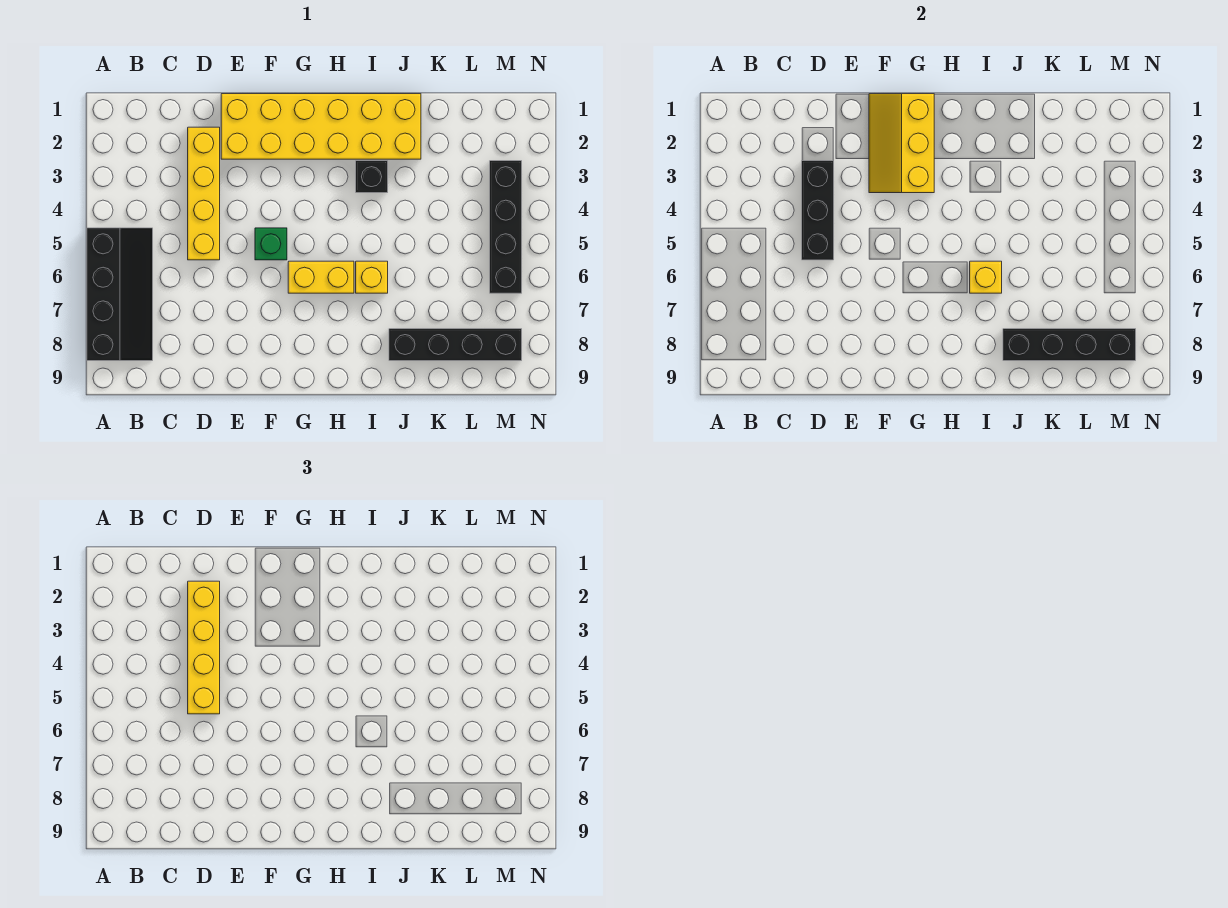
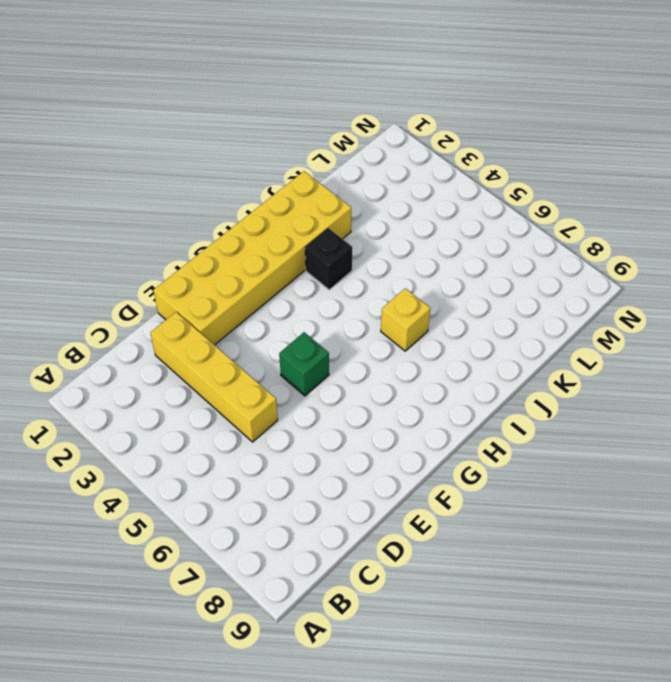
none -> black slope A5:B8 level 1 top A
none -> yellow brick G6:H6 level 1
none -> black brick J8:M8 level 1

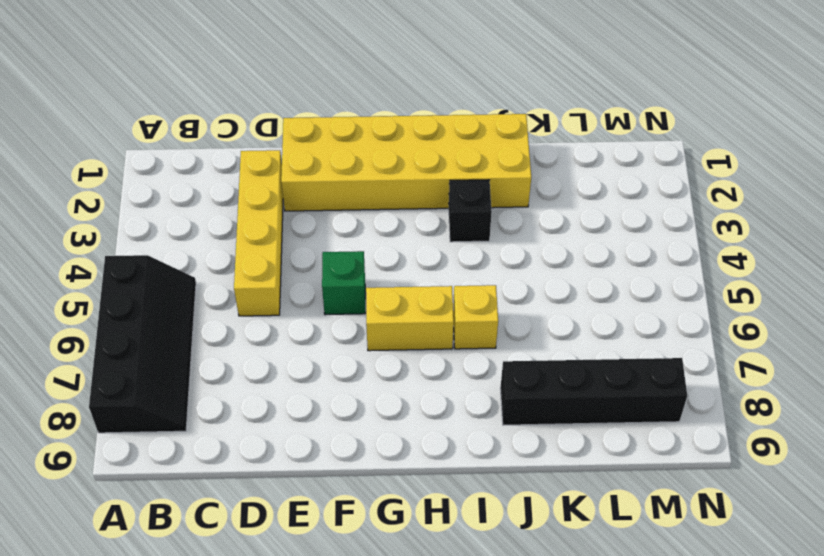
none -> black brick M3:M6 level 1
none -> black brick D3:D5 level 2
none -> yellow slope F1:G3 level 2 top G

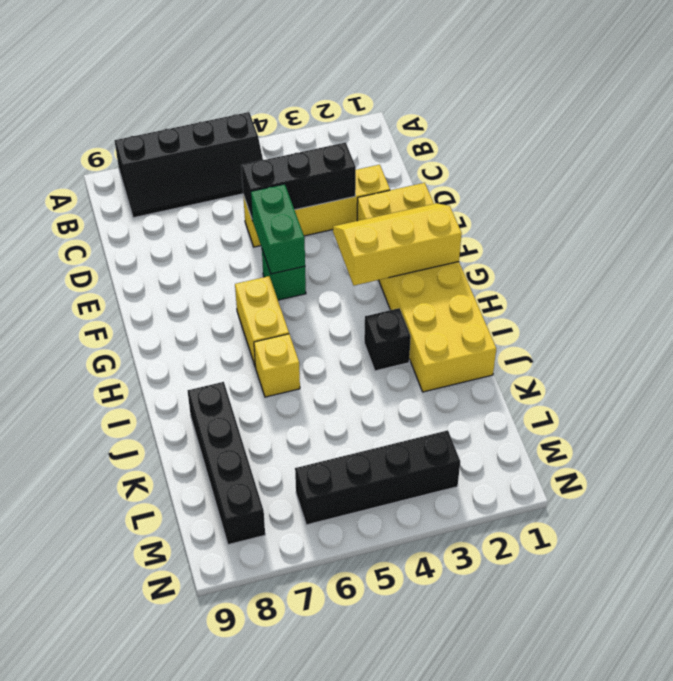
green brick E5:F5 level 2 -> none
none -> yellow brick I6 level 2
none -> black brick J8:M8 level 2
none -> yellow brick D2:D5 level 3

